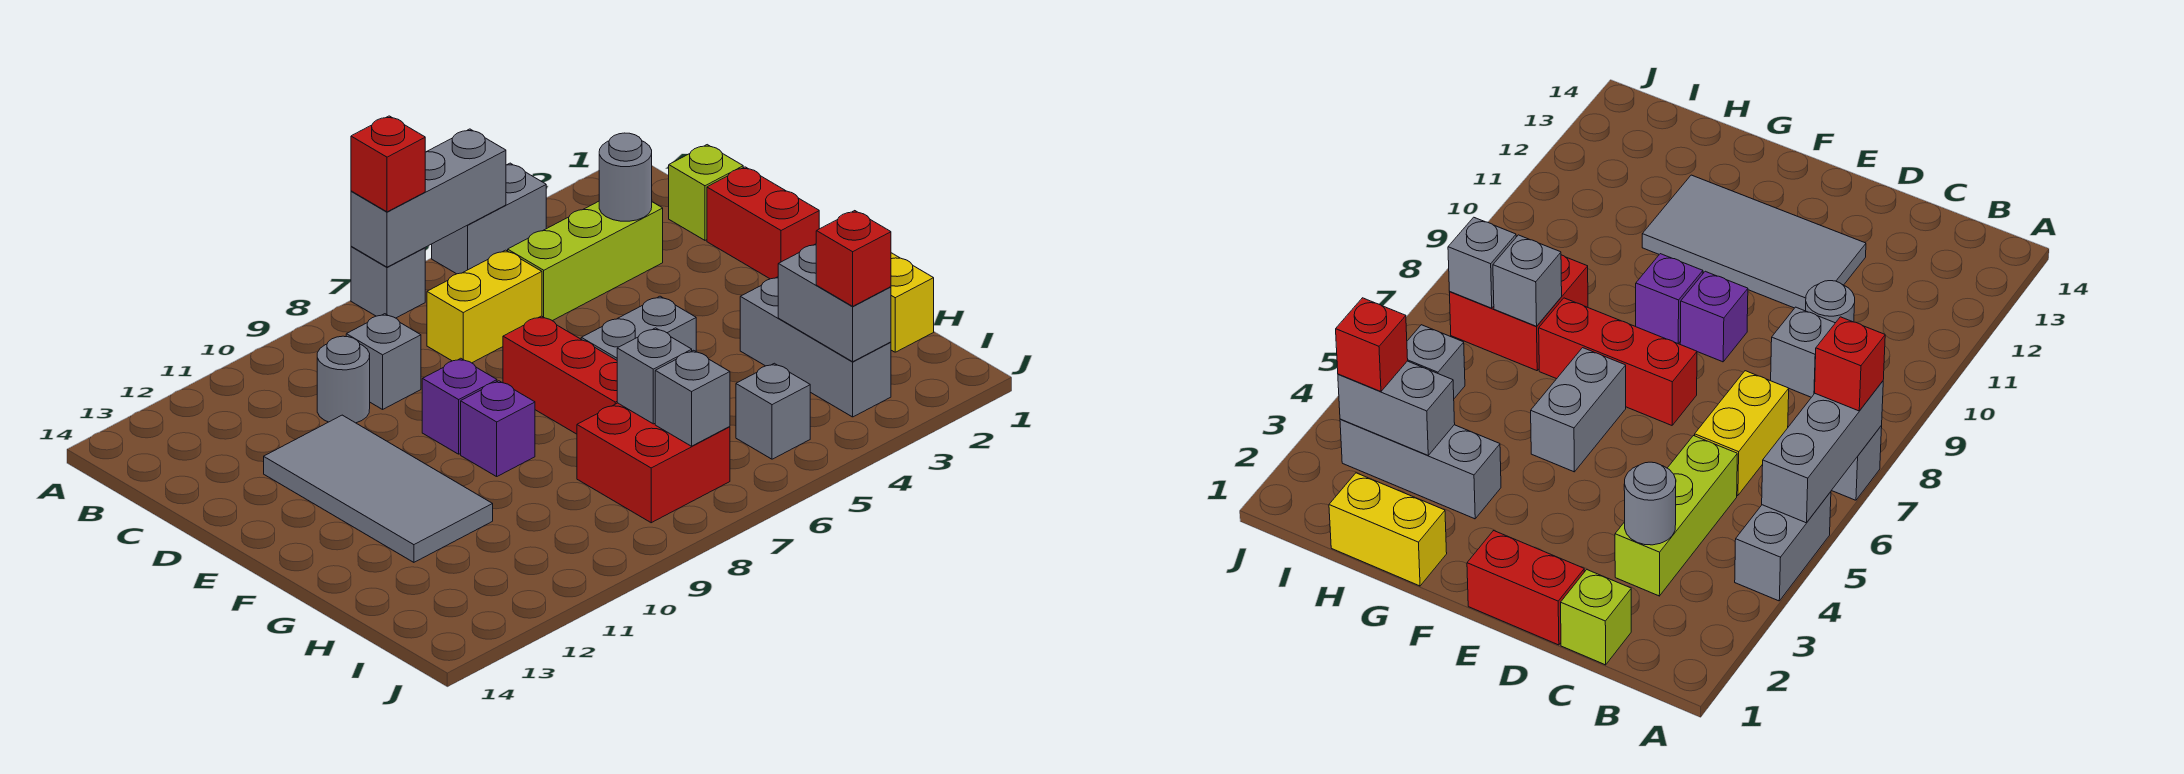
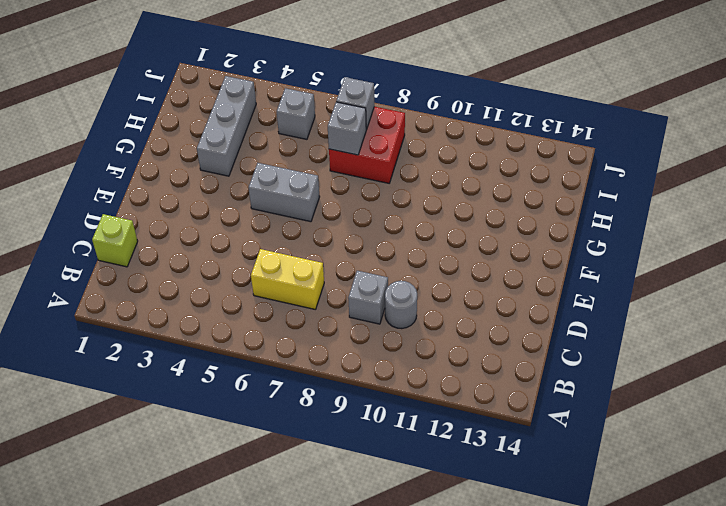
none -> grey brick A4:A5 level 1
none -> grey brick A7 level 1
none -> lime brick C3:C5 level 1

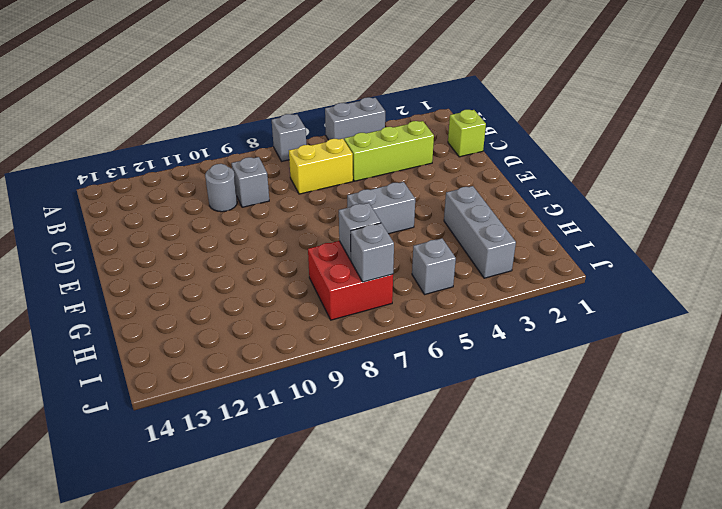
none -> red brick D1:E1 level 1
none -> grey tile D11:G12 level 1
none -> red brick E7:G7 level 1

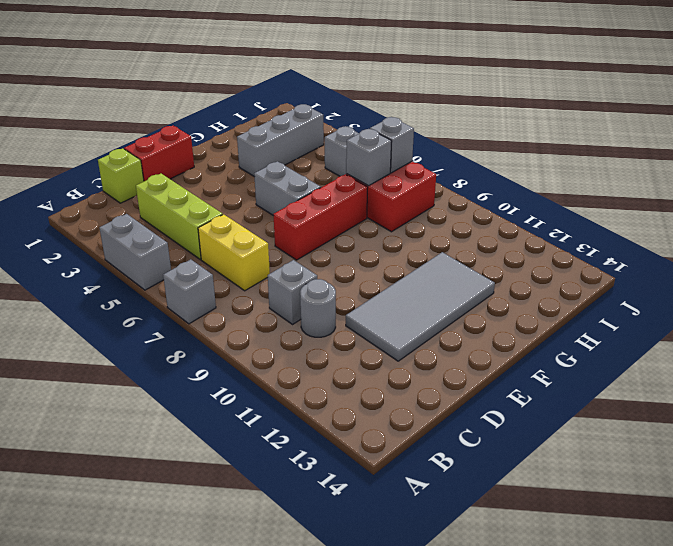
none -> purple brick E9 level 1
none -> purple brick F9 level 1
none -> yellow brick G1:H1 level 1

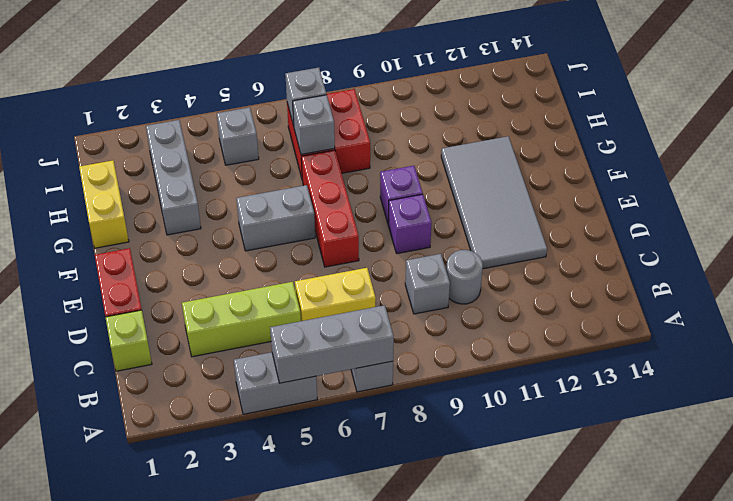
none -> grey round brick C3 level 2
none -> grey brick H3:I3 level 2
none -> red brick A7 level 3

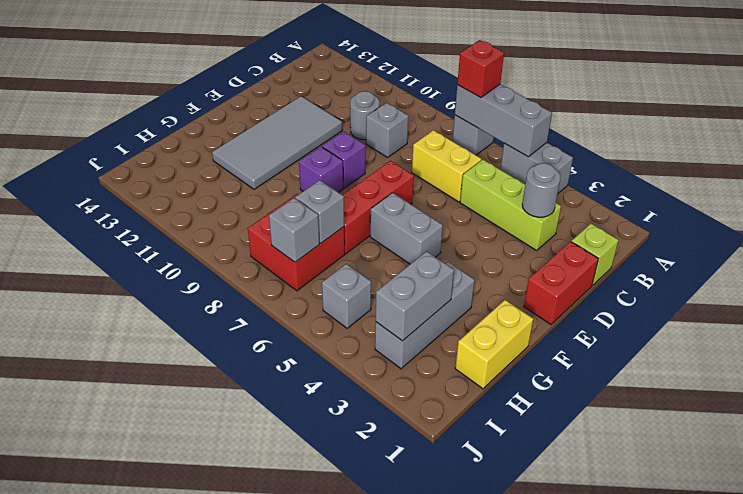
none -> red brick I3 level 3

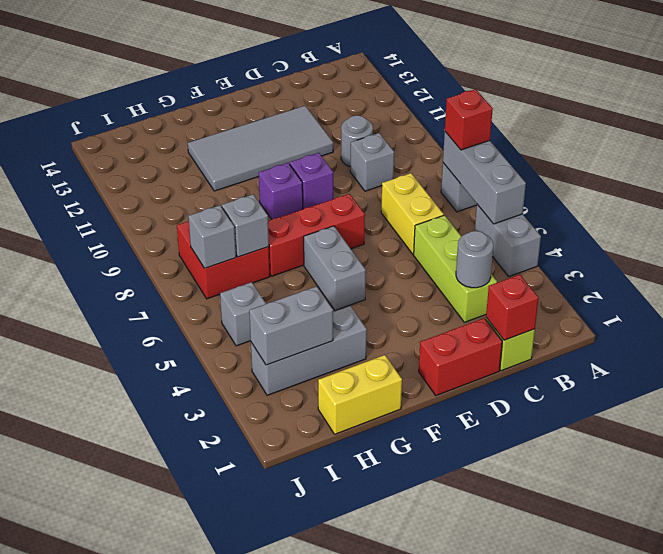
red brick C1 level 2 -> red brick I3 level 3

